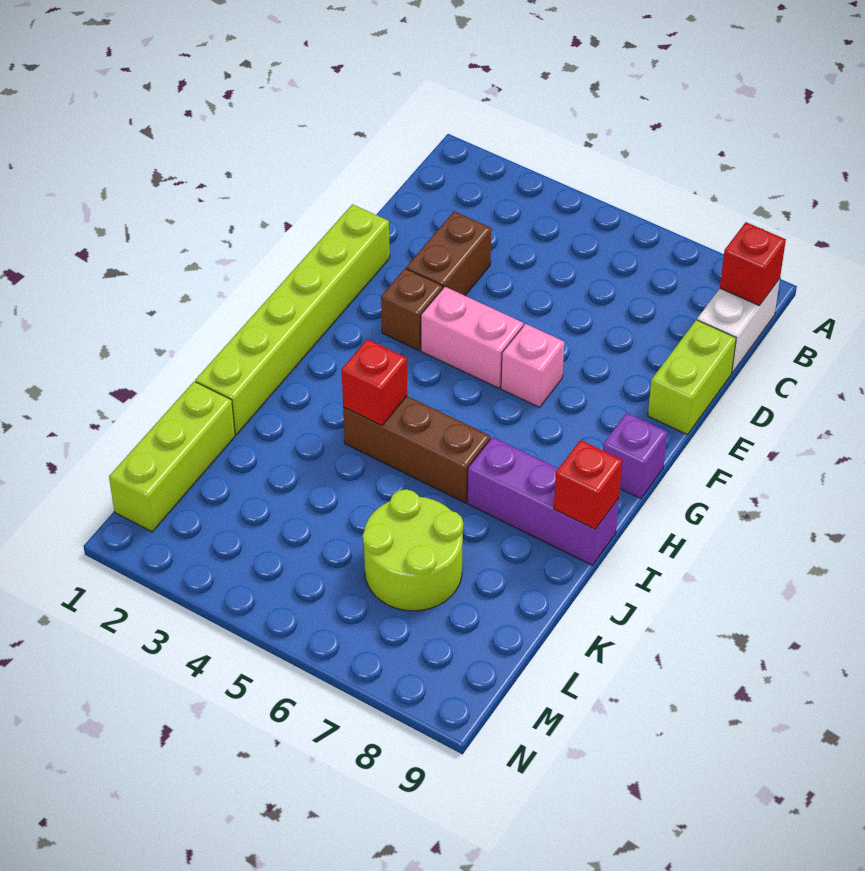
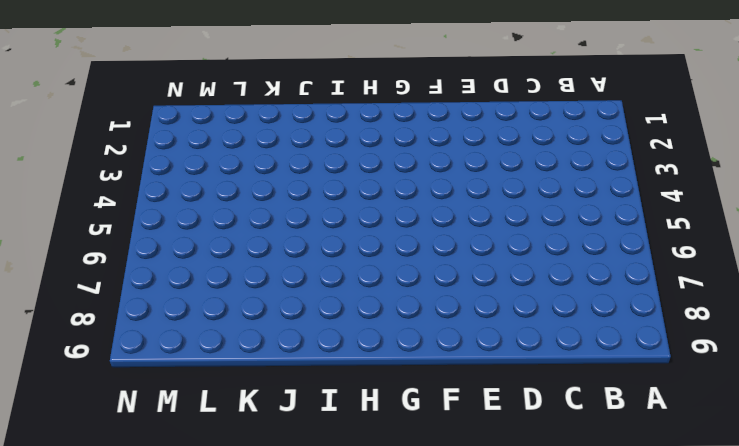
none -> white brick B9:C9 level 1
none -> brown brick D3:E3 level 1
none -> lime brick D9:E9 level 1

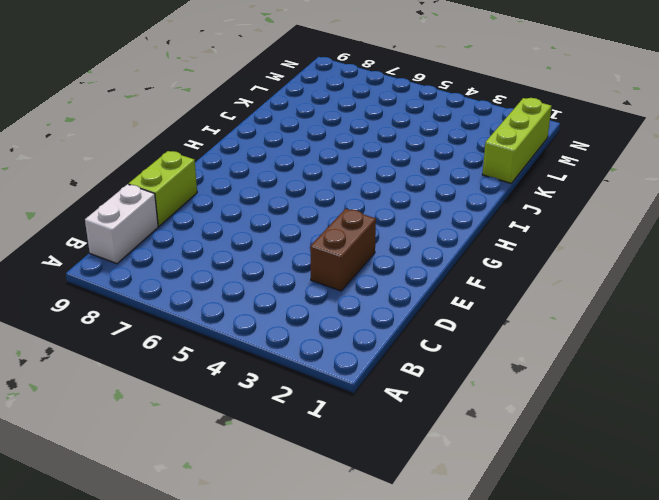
none -> lime brick E1:J1 level 1
none -> brown brick F3 level 1
none -> pink brick F4:F5 level 1

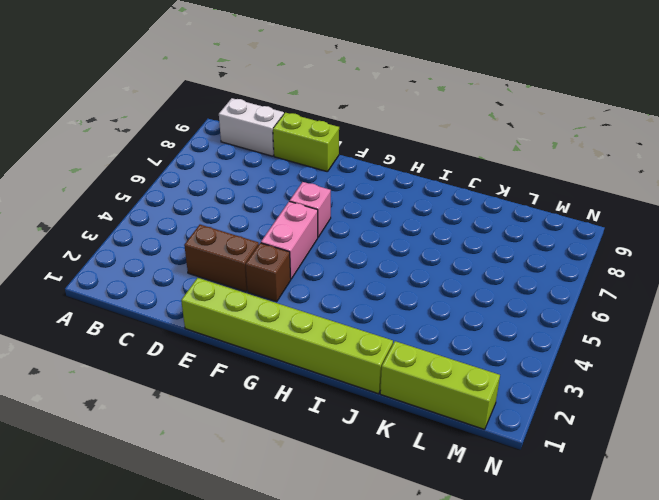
none -> purple brick G9 level 1
none -> brown brick I4:I6 level 1
none -> purple brick I7:I9 level 1

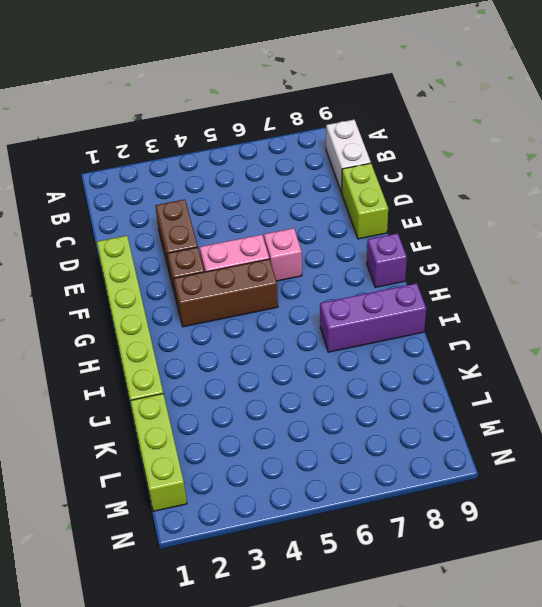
brown brick G3:G5 level 1 -> brown brick I4:I6 level 1
none -> lime round brick K6:L7 level 1
none -> red brick B9 level 2
none -> red brick I4 level 2

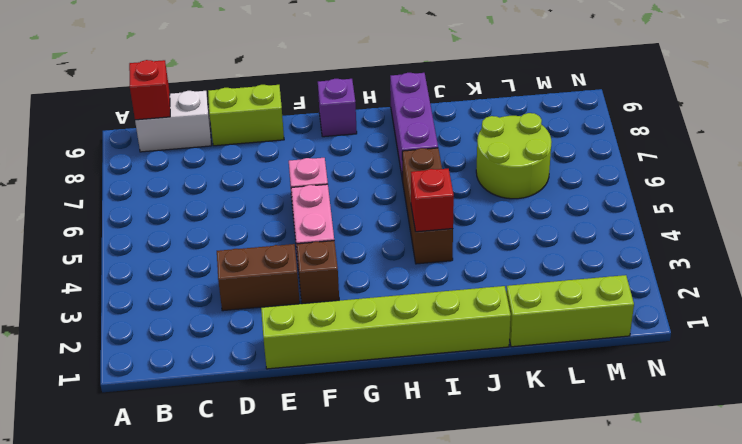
none -> red brick I9 level 2

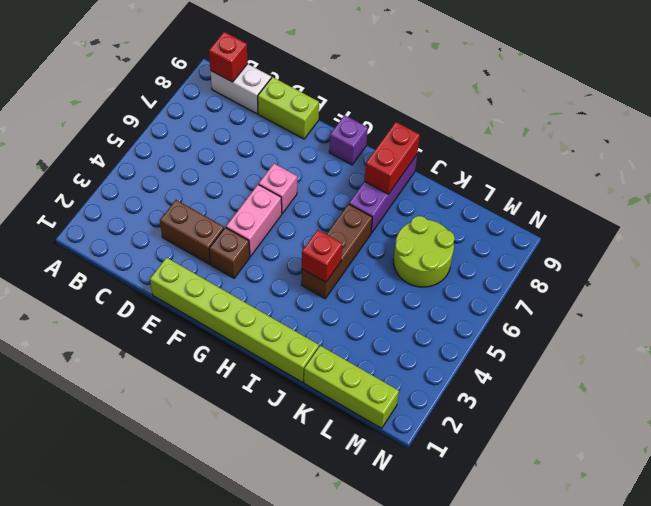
red brick I8:I9 level 2 -> red brick I9 level 2

